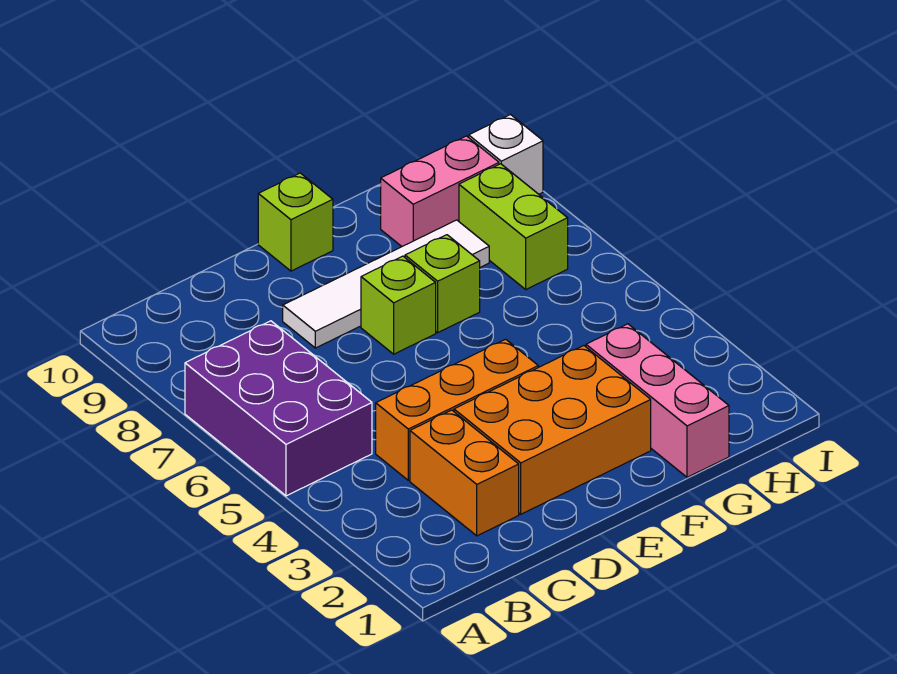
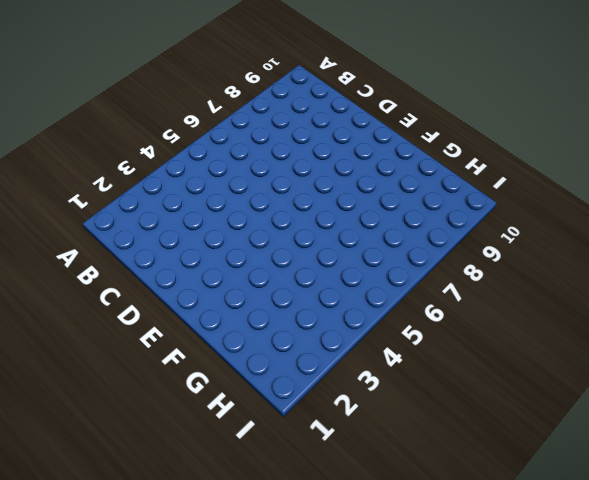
none -> purple brick A5:B7 level 1
none -> orange brick C2:C3 level 1
none -> orange brick C4:E4 level 1

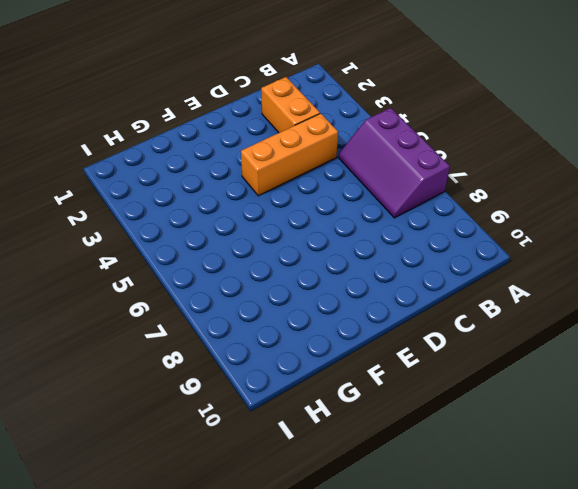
purple slope A5:B7 level 1 top A -> purple brick A5:B7 level 1
none -> orange brick D2:F3 level 1
none -> white tile D8:G8 level 1
none -> lime brick E7 level 1

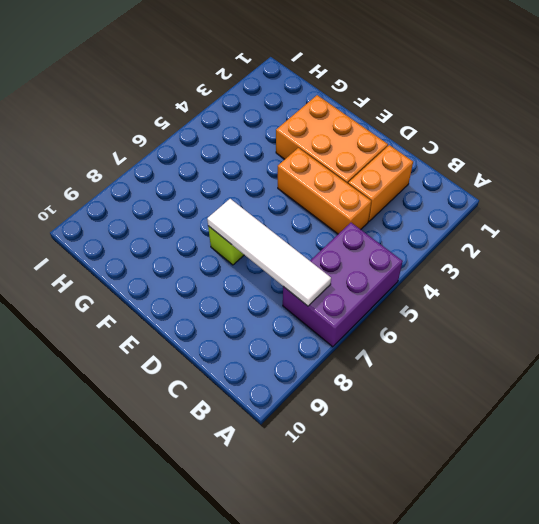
white tile B7:E7 level 2 -> white tile D8:G8 level 1
none -> lime brick E10 level 1
none -> lime brick F7 level 1
none -> pink brick G1:G3 level 1

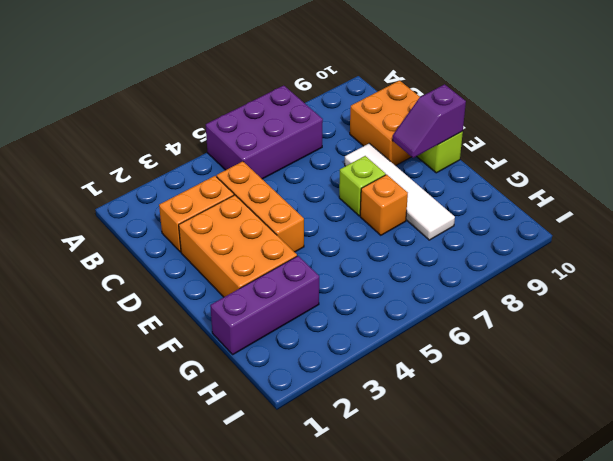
orange brick C9:D10 level 1 -> none
purple slope E9:E10 level 2 top 10 -> none
orange brick F7 level 1 -> lime brick F7 level 1
purple brick G1:G3 level 1 -> pink brick G1:G3 level 1
none -> pink brick G9:H9 level 1
none -> lime brick H7:H8 level 1
none -> white brick I9 level 1

